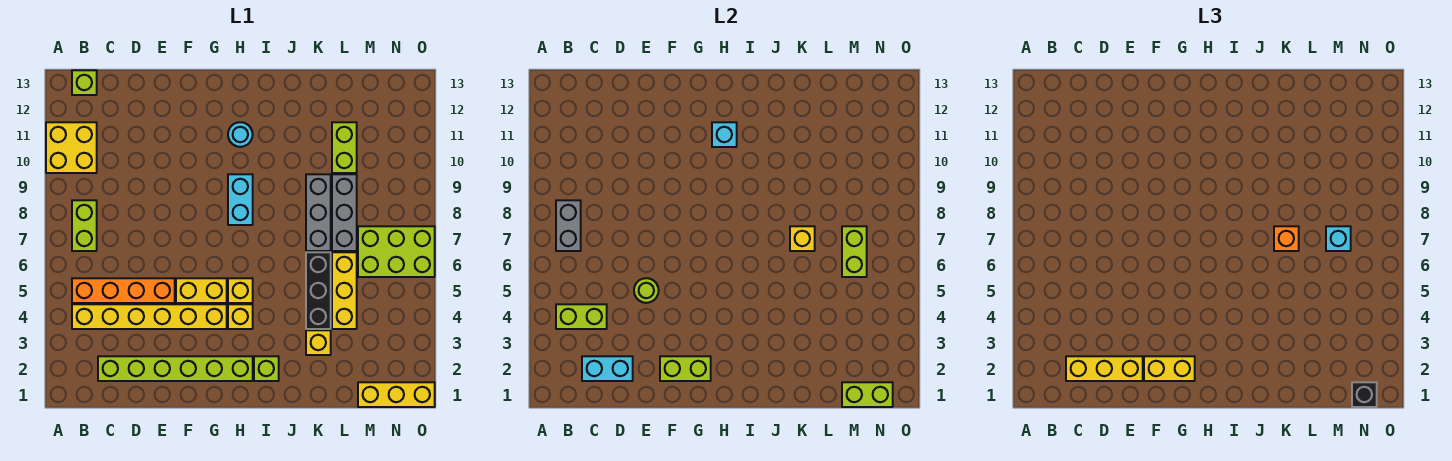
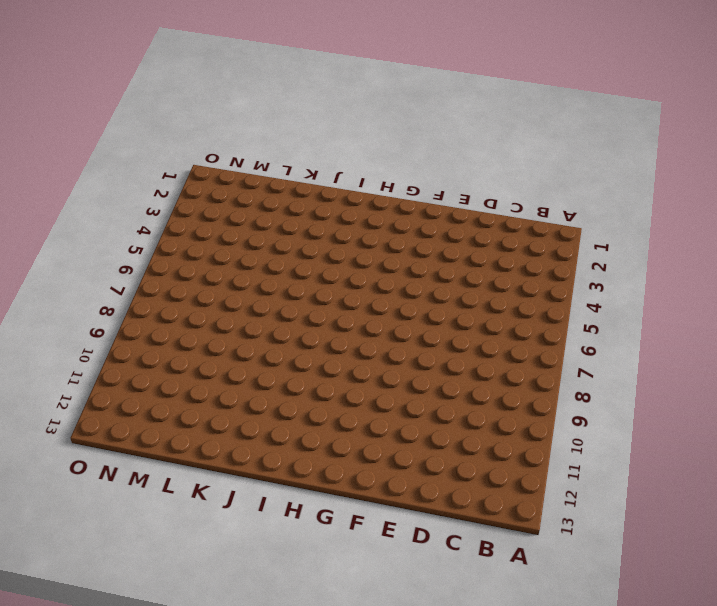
none -> yellow brick A10:B11 level 1
none -> yellow brick B4:G4 level 1
none -> orange brick B5:E5 level 1
none -> lime brick B7:B8 level 1

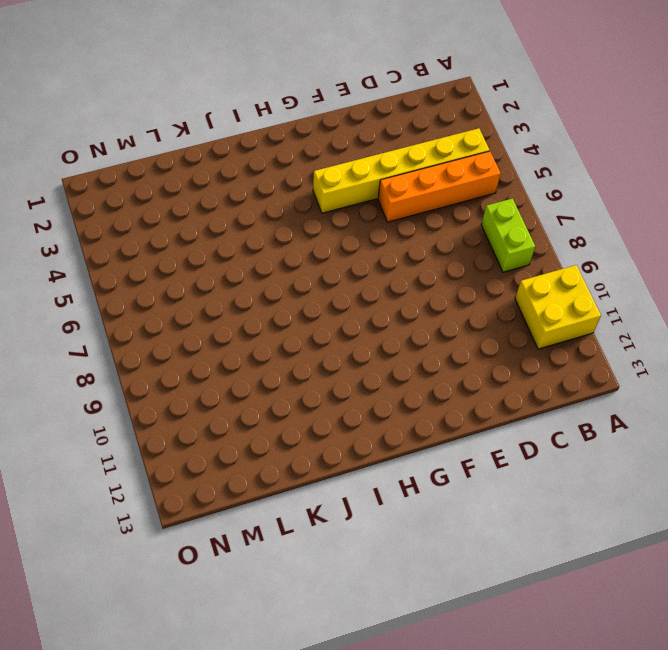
none -> lime brick B13 level 1
none -> lime brick C2:H2 level 1
none -> yellow brick F5:G5 level 1
none -> yellow brick H4 level 1

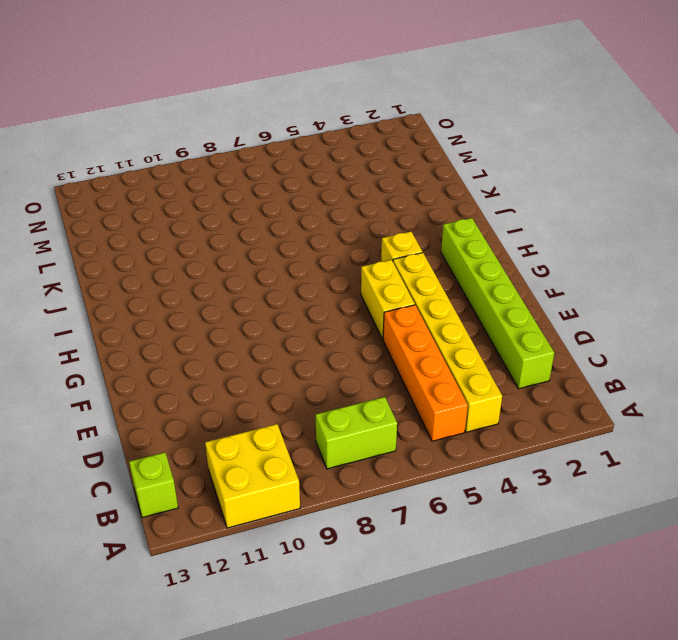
none -> yellow brick H5 level 1
none -> cyan brick H8:H9 level 1
none -> cyan round brick H11 level 1
none -> lime brick I2 level 1

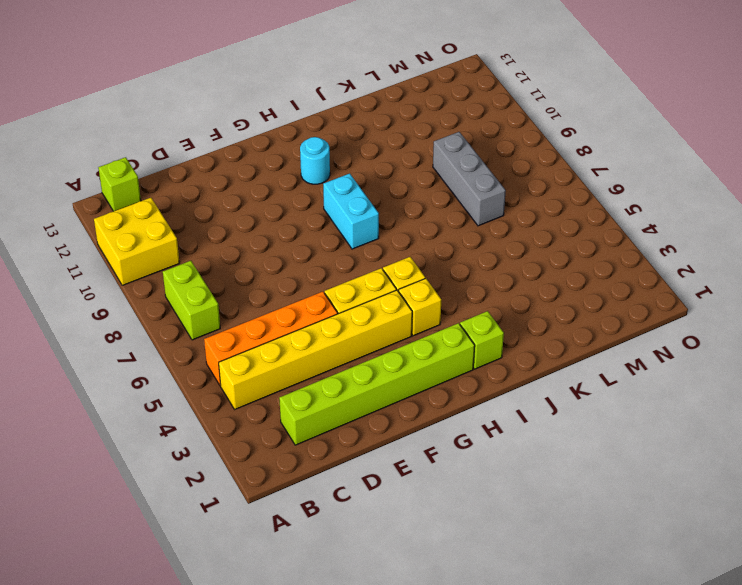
none -> yellow brick K3 level 1
none -> black brick K4:K6 level 1
none -> grey brick K7:K9 level 1
none -> yellow brick L4:L6 level 1

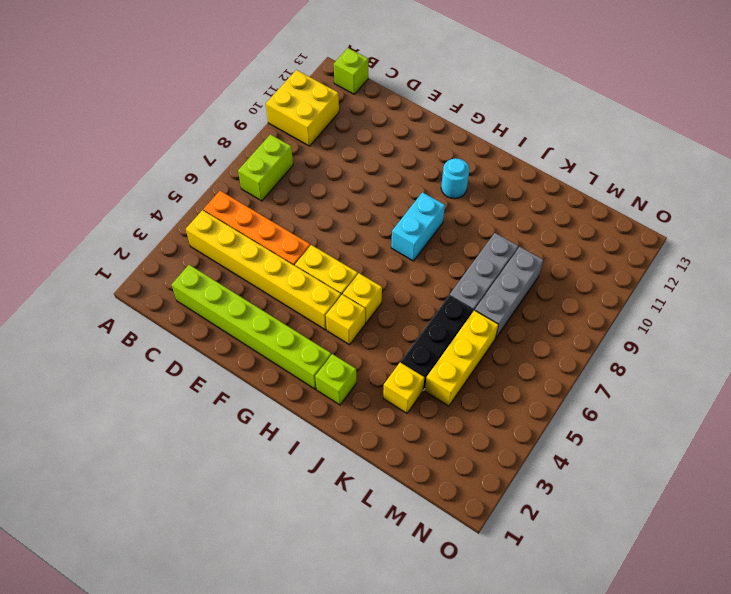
none -> lime brick L10:L11 level 1
none -> yellow brick M1:O1 level 1
none -> lime brick M6:O7 level 1
none -> lime brick B4:C4 level 2

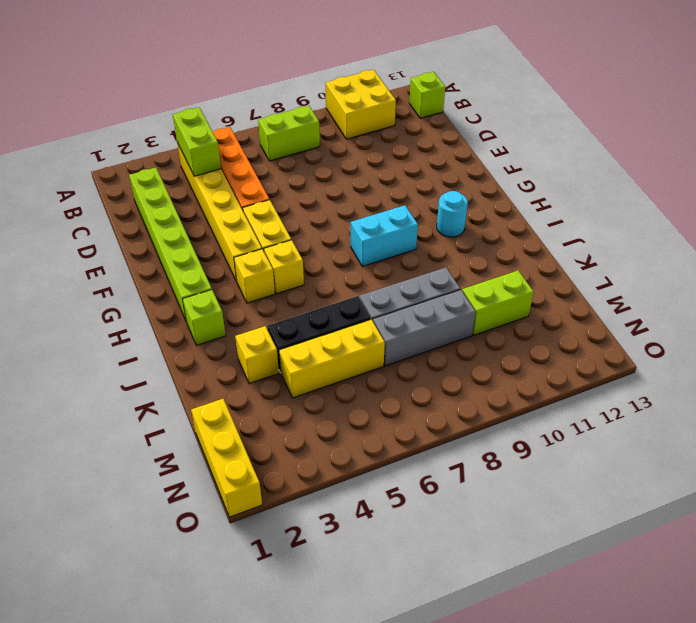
none -> lime brick M6:O7 level 1
none -> grey brick B7:B8 level 2
none -> cyan brick C2:D2 level 2
none -> lime round brick E5 level 2

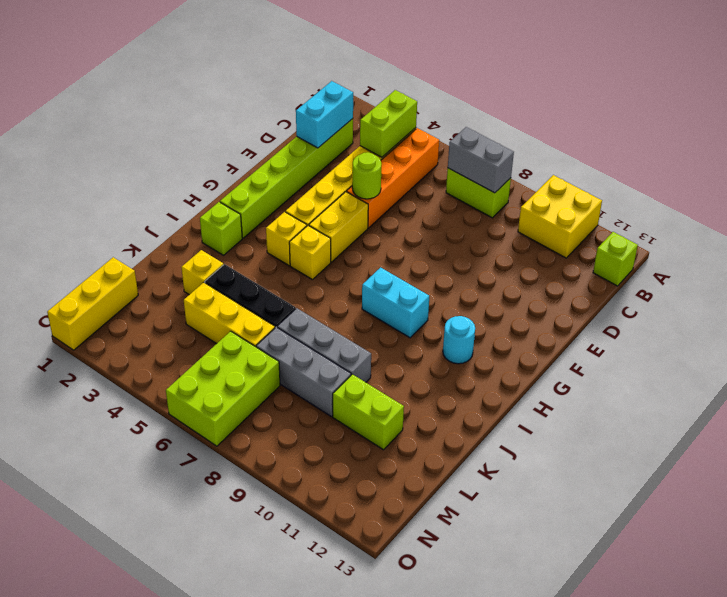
none -> lime brick F2:G2 level 2
none -> cyan brick H11 level 2
none -> yellow brick K7 level 2
none -> lime brick M1:N1 level 2

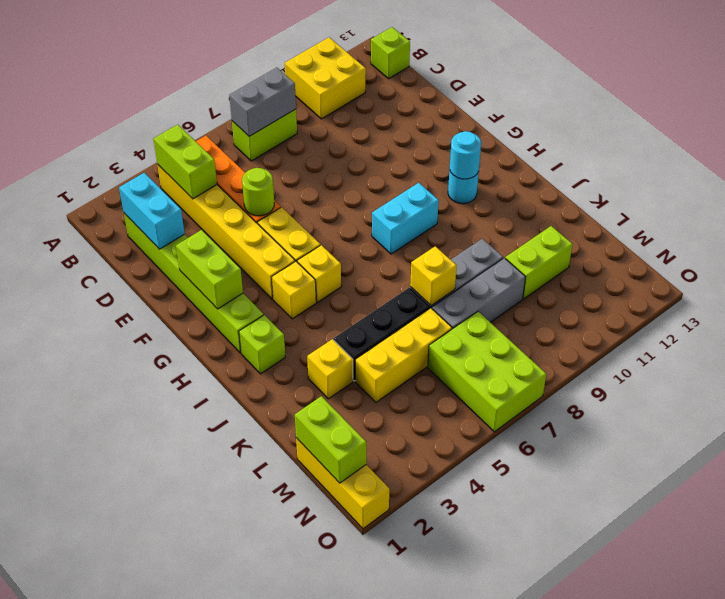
cyan round brick H11 level 2 -> cyan brick H11 level 2
none -> lime brick M6:M7 level 2
none -> yellow brick C2:E2 level 3
none -> yellow brick F2:G2 level 3
none -> orange brick K7 level 3

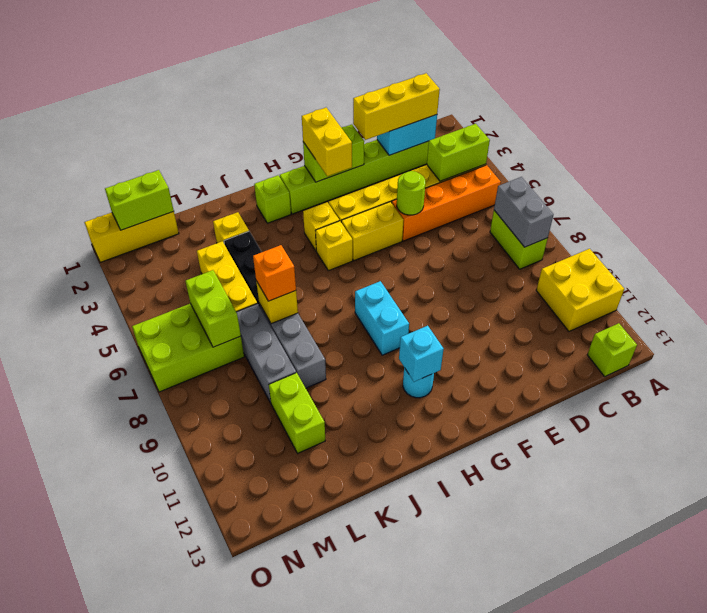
yellow brick G2:G3 level 3 -> yellow brick F2:G2 level 3
none -> cyan brick M7 level 3
none -> black brick N1 level 3

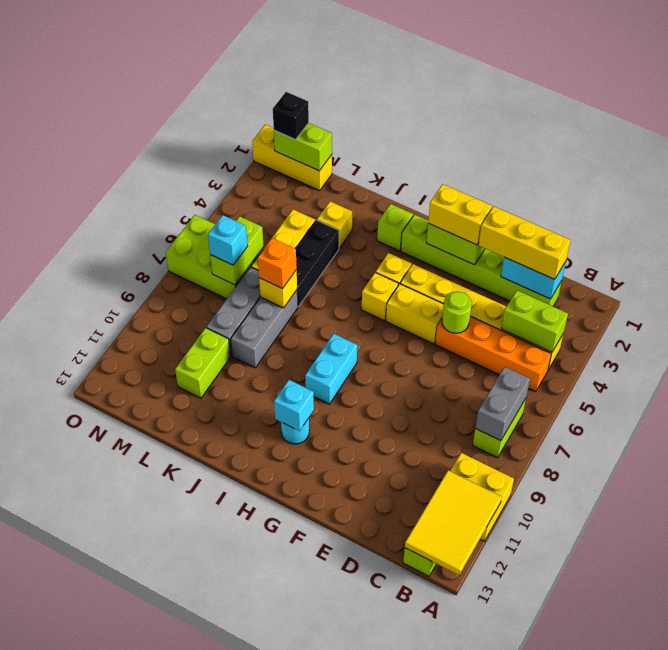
yellow tile A11:B13 level 2 -> none

